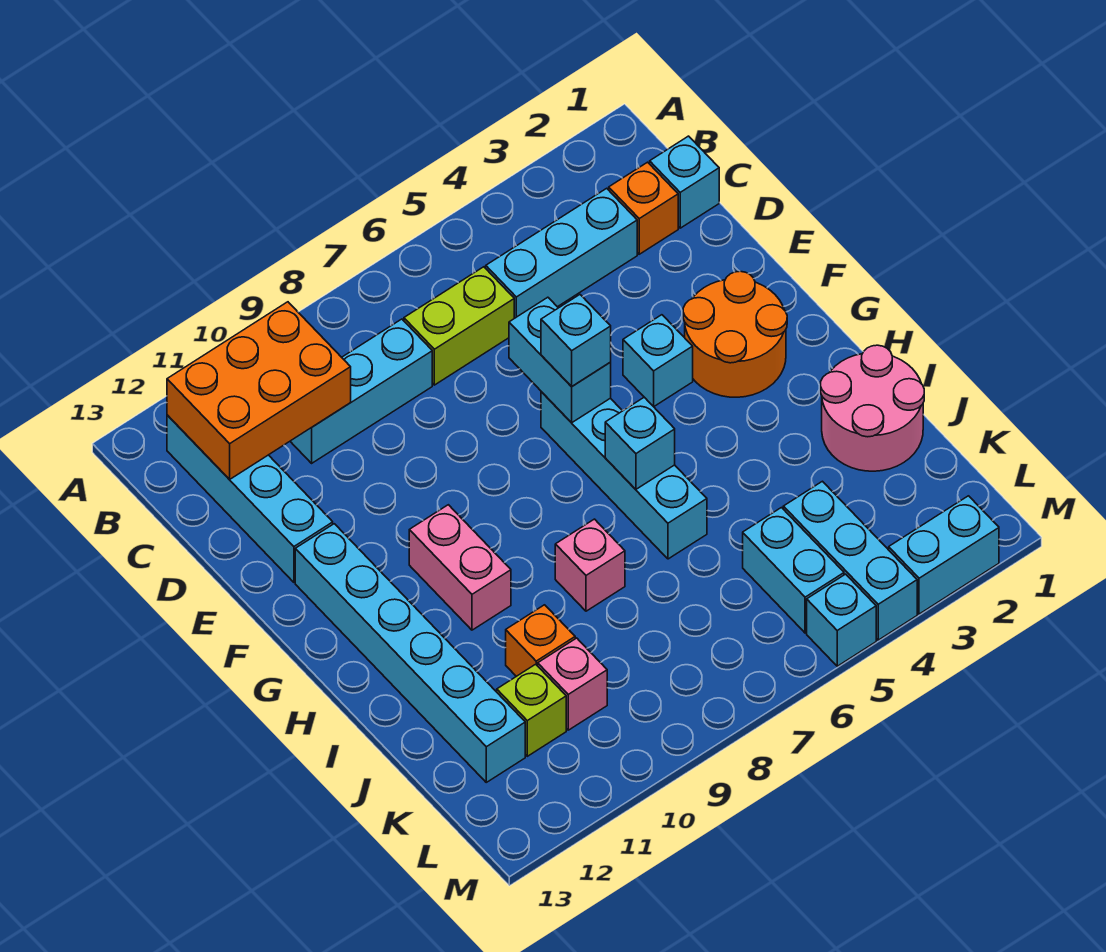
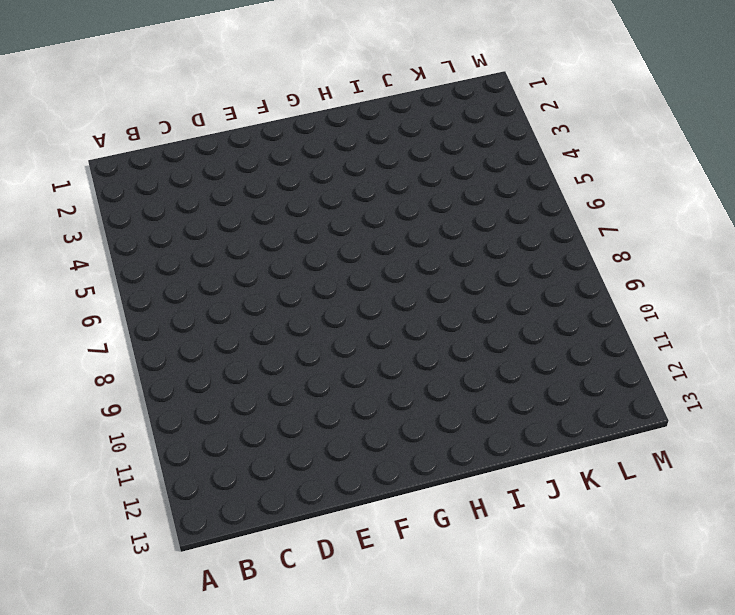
none -> cyan brick B12:E12 level 1
none -> cyan brick C1 level 1
none -> orange brick C2 level 1

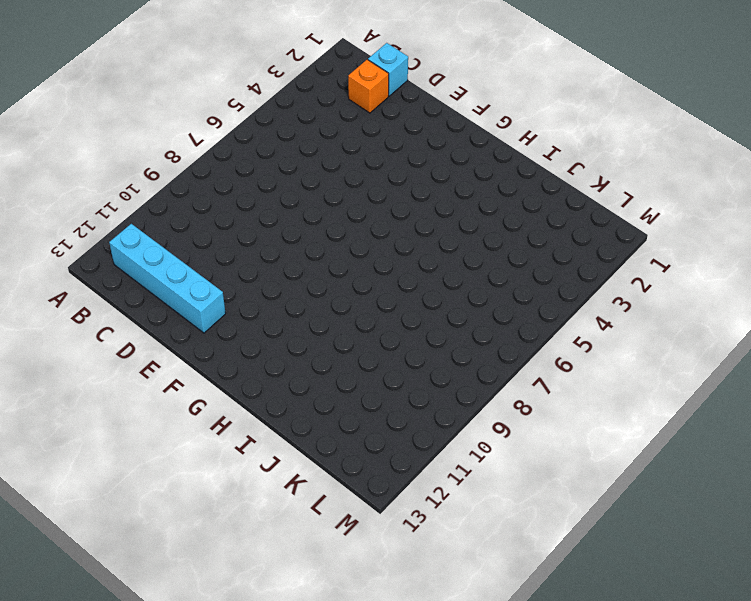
none -> cyan brick C3:C5 level 1
none -> lime brick C6:C7 level 1
none -> cyan brick C8:C10 level 1

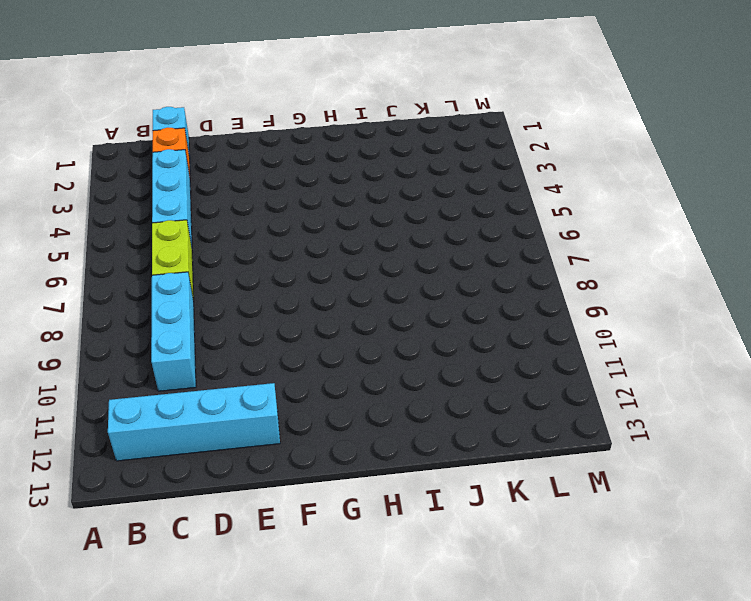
none -> orange round brick F2:G3 level 1
none -> cyan brick F4 level 1
none -> cyan brick F6:I6 level 1

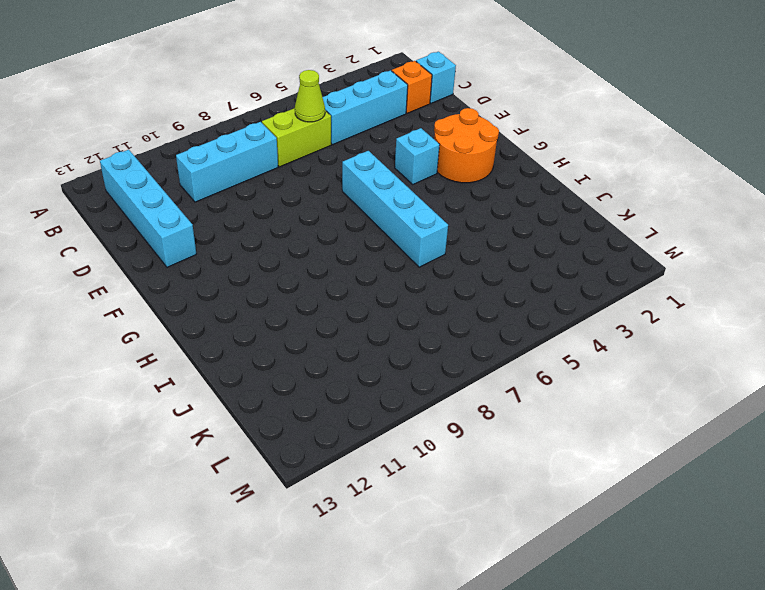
lime cone C6 level 2 -> none
none -> cyan brick F12:K12 level 1
none -> pink brick G10:H10 level 1
none -> pink round brick I1:J2 level 1

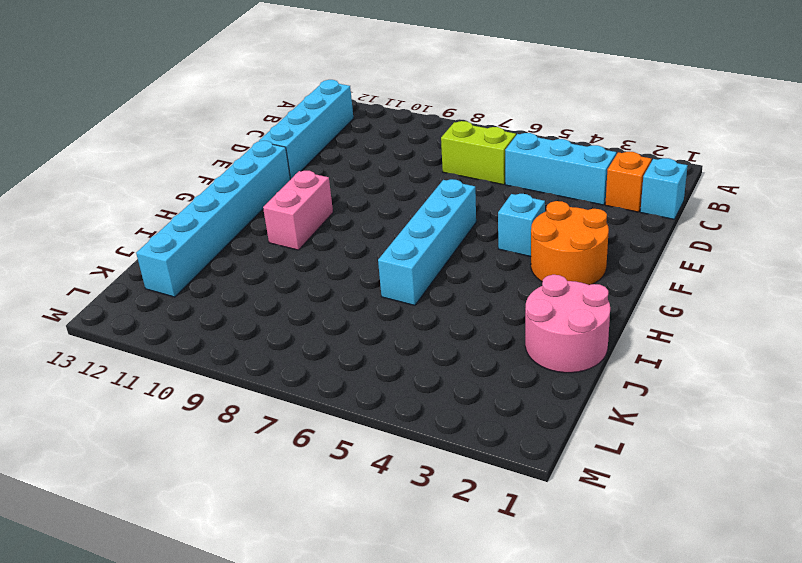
none -> cyan brick C8:C10 level 1
none -> pink brick I8 level 1
none -> orange brick J10 level 1

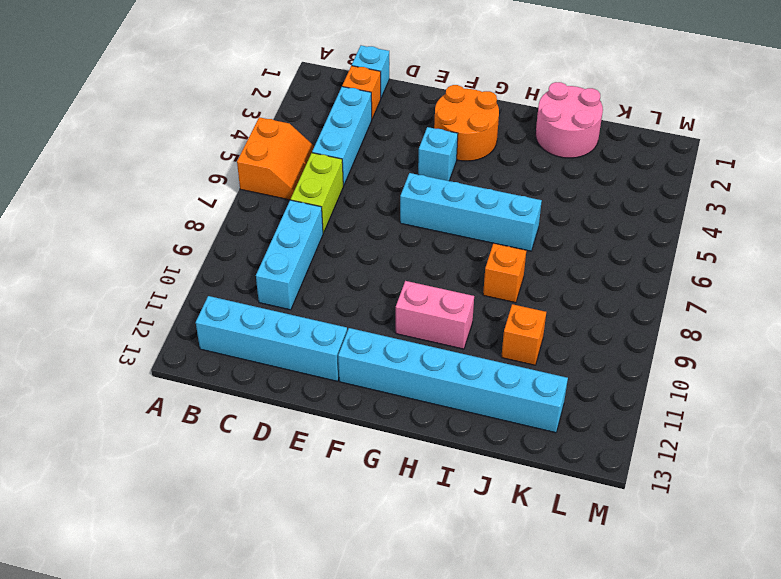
orange slope A5:B6 level 1 top A -> none
orange brick I8 level 1 -> pink brick I8 level 1
none -> cyan brick K4:M4 level 1
none -> cyan brick K5:L5 level 1
none -> pink brick K10 level 1

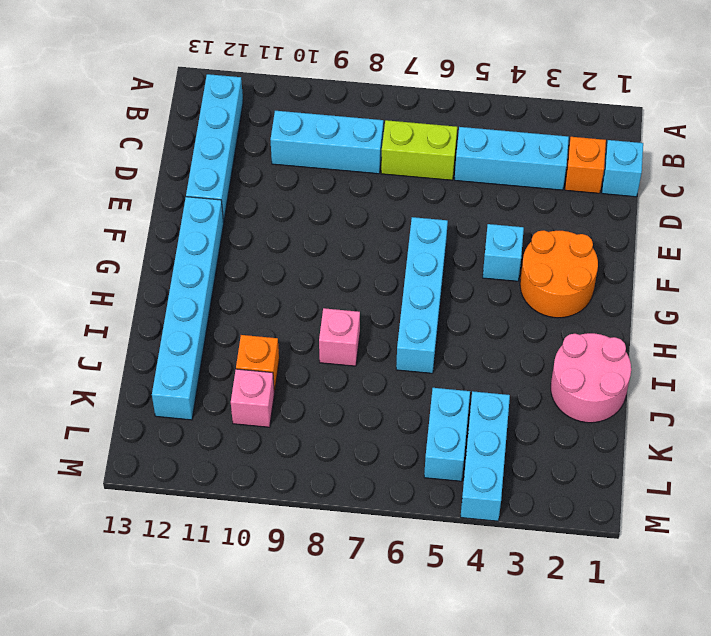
none -> pink brick G10:H10 level 1
none -> lime brick K11 level 1
none -> cyan brick M2:M3 level 1

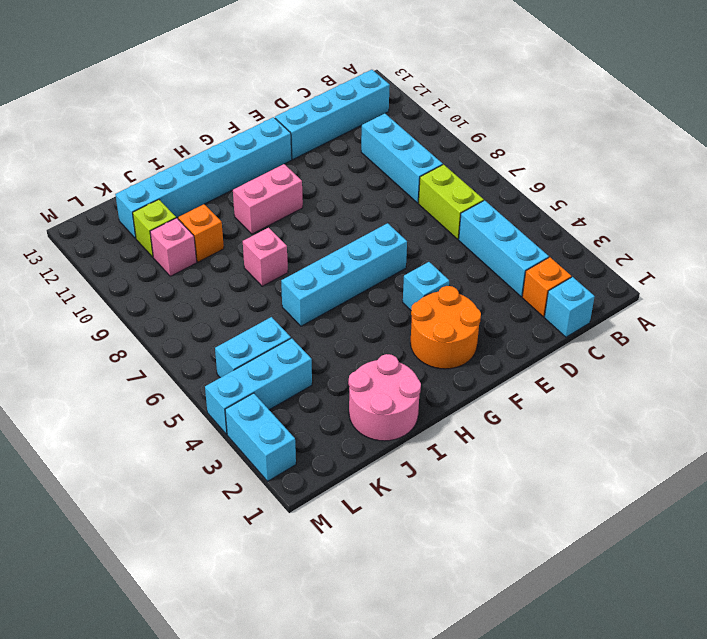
none -> cyan brick M5 level 1
none -> orange brick B10:C12 level 2
none -> cyan brick E6:F6 level 2

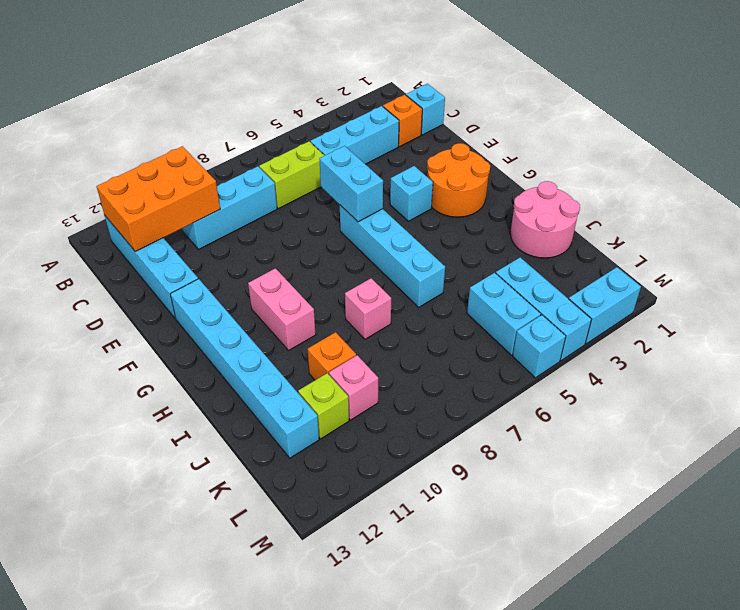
none -> cyan brick H6 level 2
none -> cyan brick F6 level 3

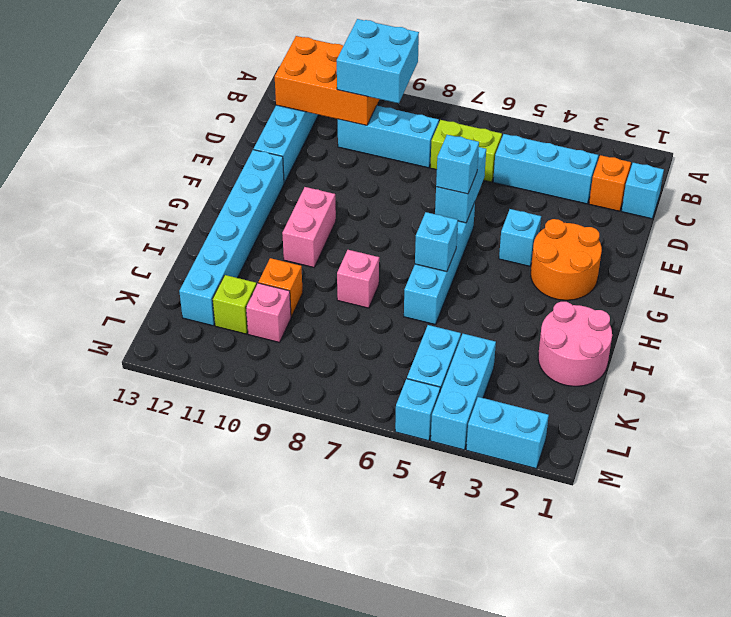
cyan brick B9:C10 level 3 -> none

